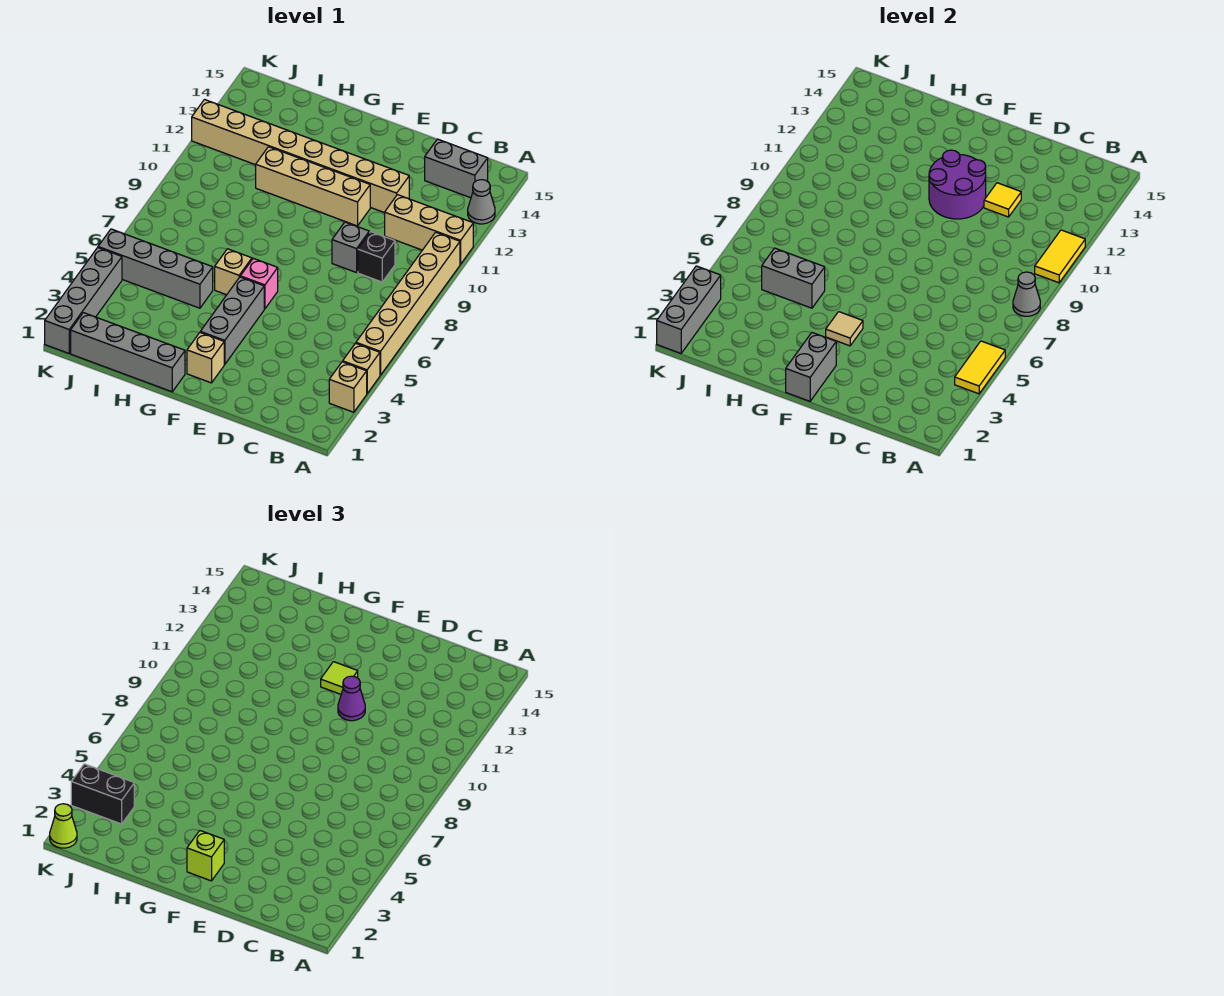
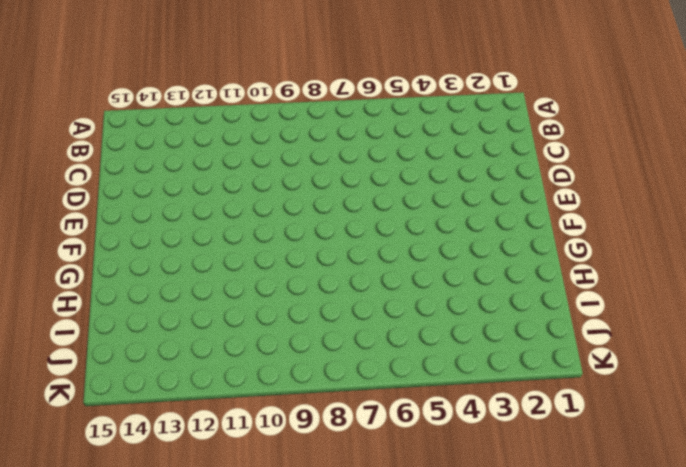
none -> tan brick A3 level 1
none -> tan brick A4 level 1
none -> tan brick A5:A10 level 1
none -> tan brick A11:C11 level 1

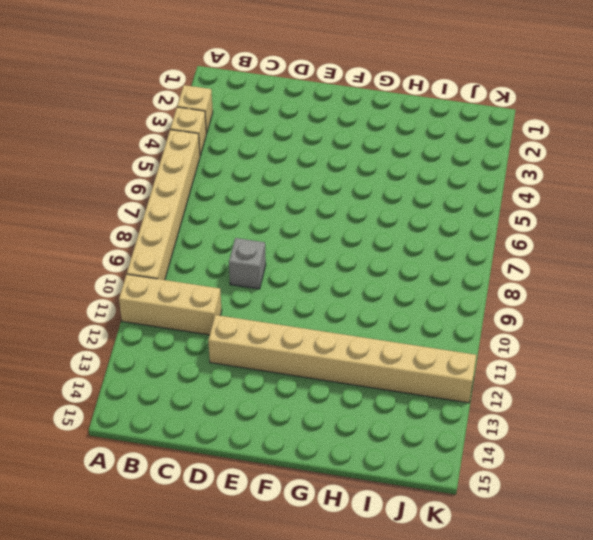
none -> grey cone A13 level 1
none -> grey brick B14:C14 level 1
none -> black brick C9 level 1
none -> tan brick E11:H11 level 1

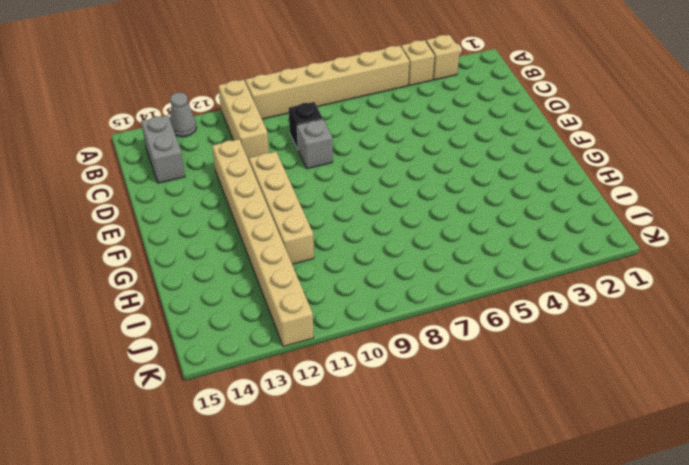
none -> tan brick F2 level 1
none -> grey brick F3:F5 level 1
none -> pink brick F6 level 1
none -> grey brick G1:J1 level 1

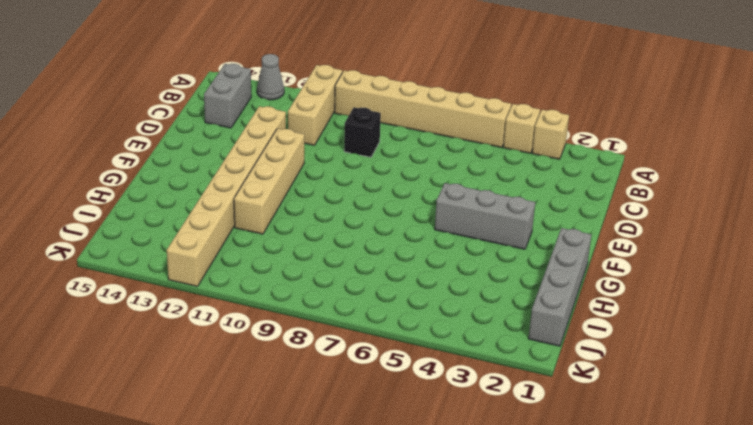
none -> grey brick D9 level 1
none -> tan brick F2 level 1
none -> pink brick F6 level 1
none -> tan brick G6 level 1

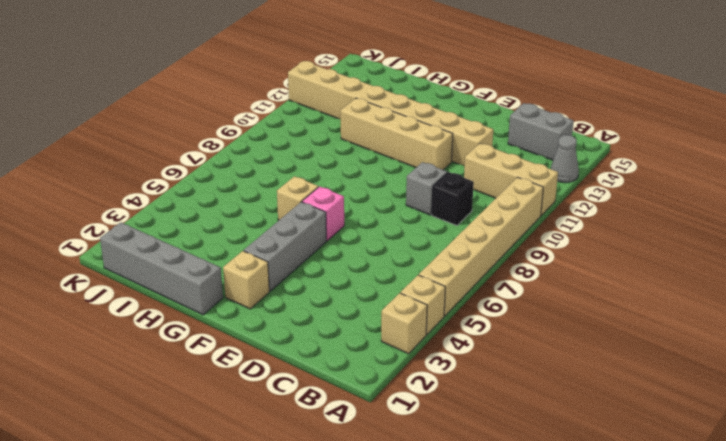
none -> grey brick H5:K5 level 1
none -> grey brick K1:K4 level 1
none -> yellow tile A4:A5 level 2
none -> grey cone A8 level 2

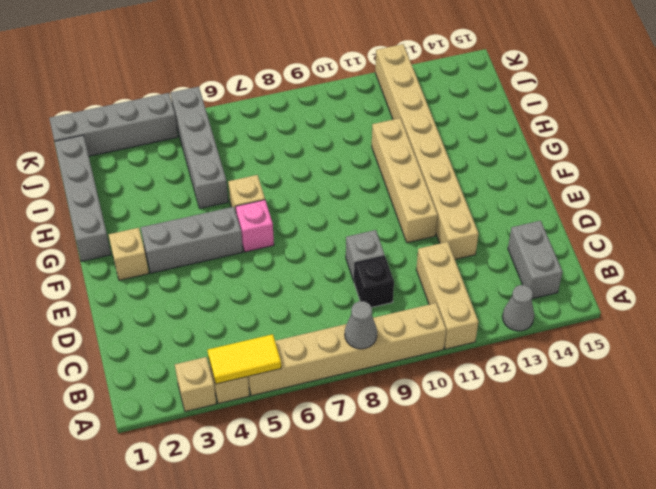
none -> yellow tile A10:A11 level 2
none -> yellow tile D12 level 2
none -> purple round brick E11:F12 level 2
none -> grey brick F1:F2 level 2

